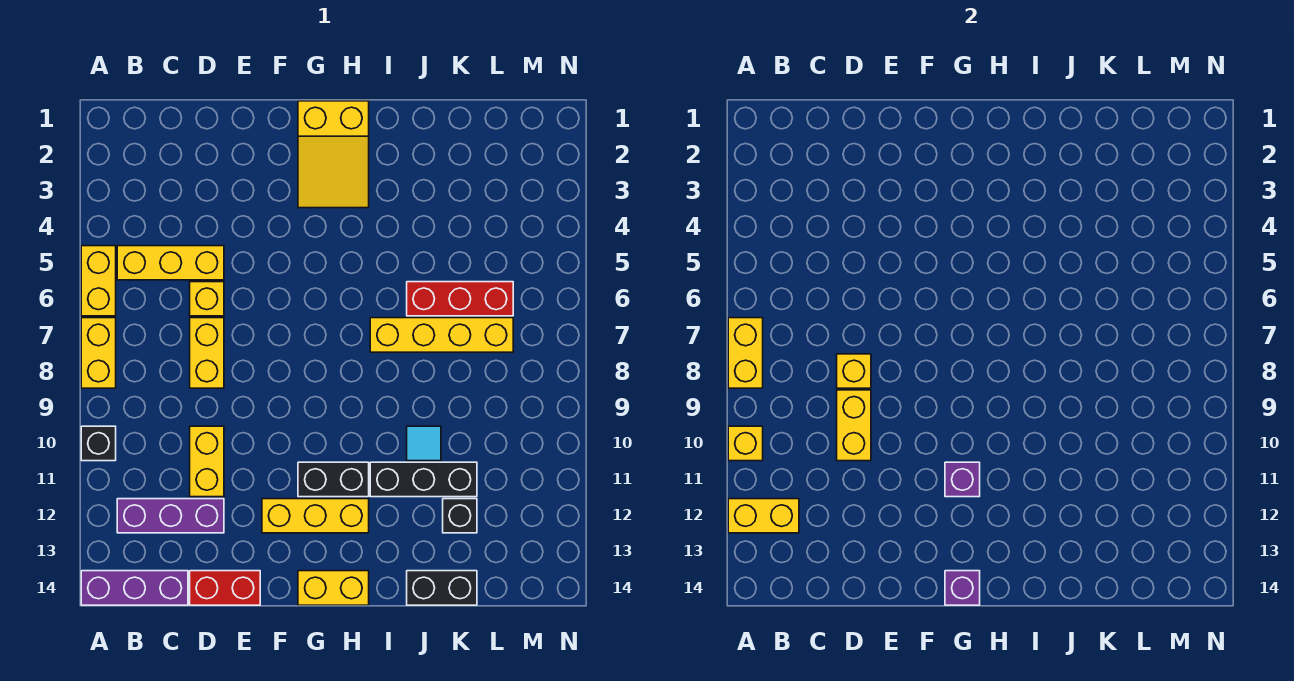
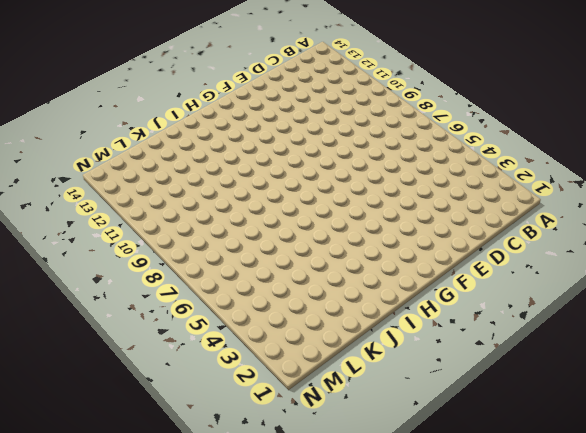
none -> yellow brick A5:A6 level 1
none -> yellow brick A7:A8 level 1
none -> black brick A10 level 1

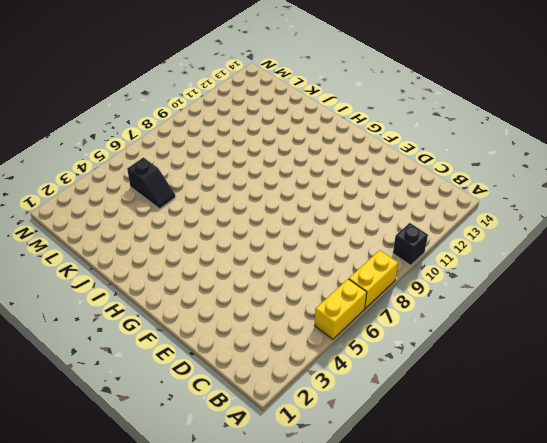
black slope K5:L5 level 1 top L -> none
none -> purple brick A14:C14 level 1
none -> yellow brick B5:D5 level 1
none -> purple brick B12:D12 level 1

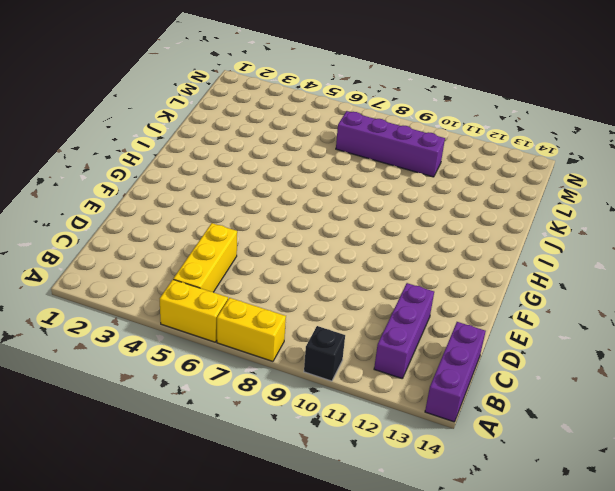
purple brick L7:L10 level 1 -> yellow brick I7:L7 level 1
none -> yellow brick D6 level 1
none -> yellow brick D7:D8 level 1
none -> yellow brick D10:D11 level 1

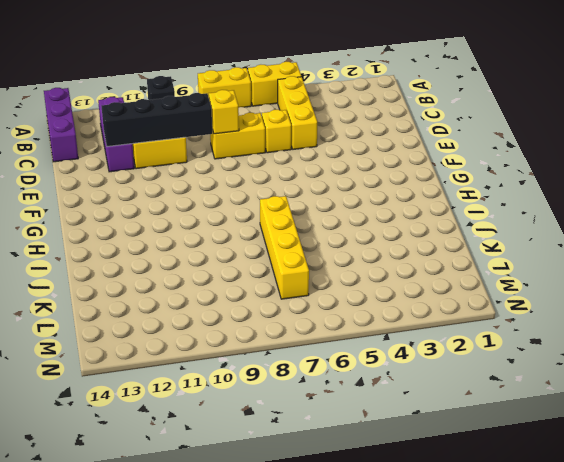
black brick D9:D12 level 2 -> yellow brick D9:D10 level 2
none -> red brick D14:E14 level 1
none -> yellow brick F12:H12 level 1
none -> yellow slope G1:H3 level 1 top 1

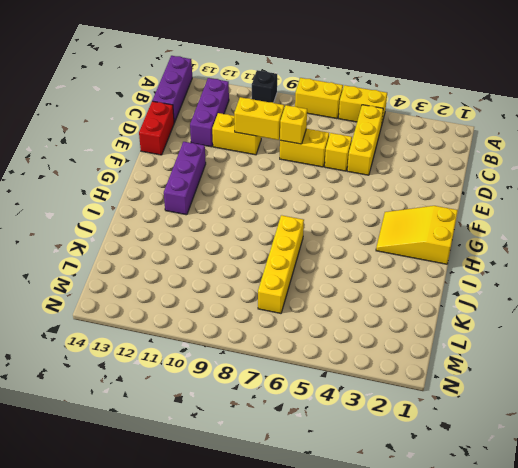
purple brick F12:H12 level 1 -> yellow brick F12:H12 level 1
none -> black brick G11:H11 level 1
none -> yellow brick G14:H14 level 1
none -> black brick I11:K11 level 1

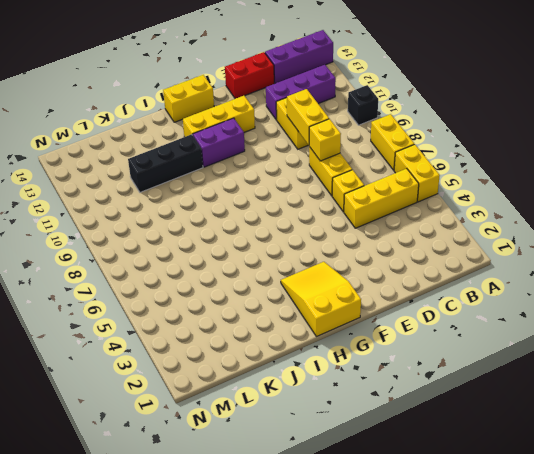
purple brick G11:H11 level 1 -> black brick G11:H11 level 1
none -> yellow brick I7:L7 level 1
none -> red brick J6:L6 level 1
none -> cyan tile J10 level 1

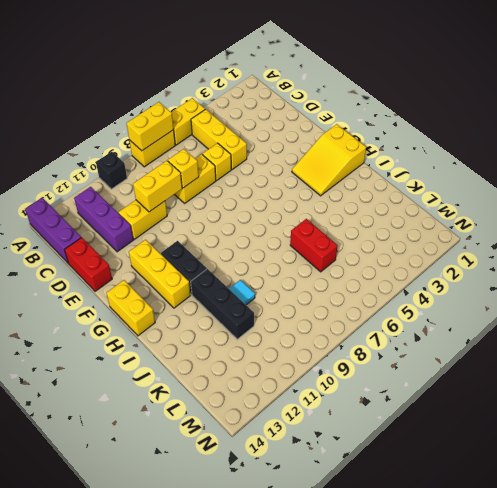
red brick J6:K6 level 1 -> red brick J6:L6 level 1
none -> yellow brick I7:L7 level 1
none -> black brick J14:K14 level 1
none -> black brick K12 level 1

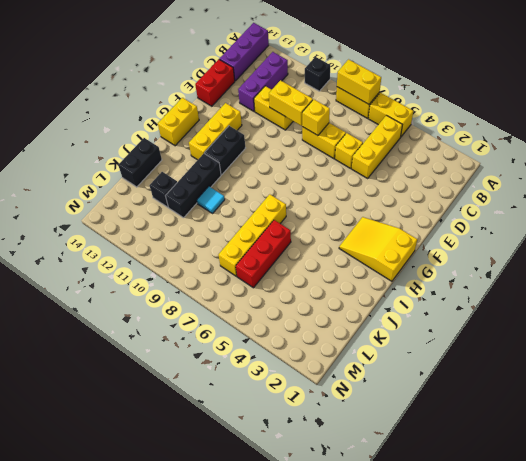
none -> yellow brick A10 level 2
none -> yellow brick A12:B12 level 2
none -> purple brick G11 level 2

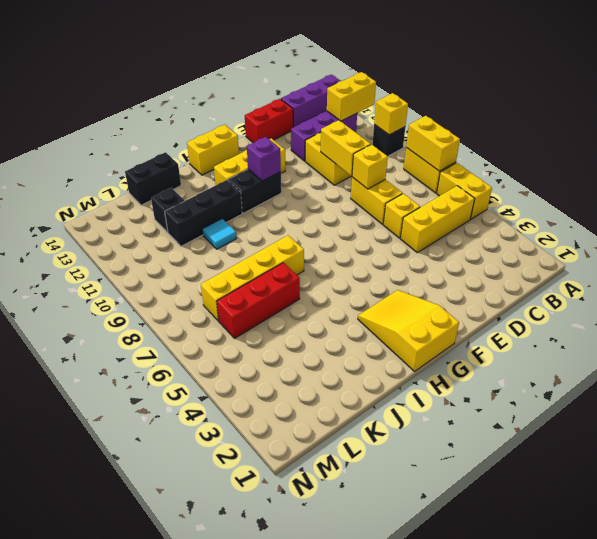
none -> purple brick G14 level 2

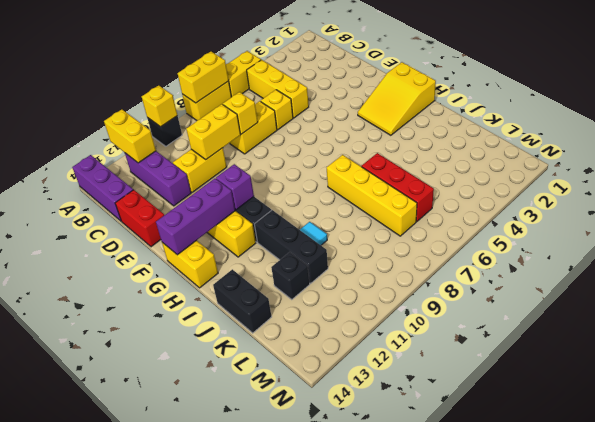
purple brick G12:G14 level 2 -> purple brick G14 level 2

